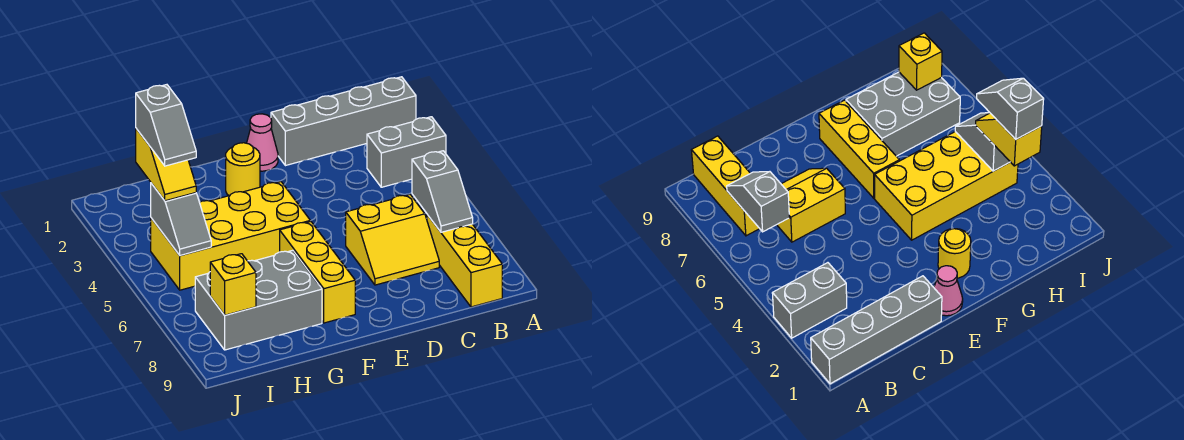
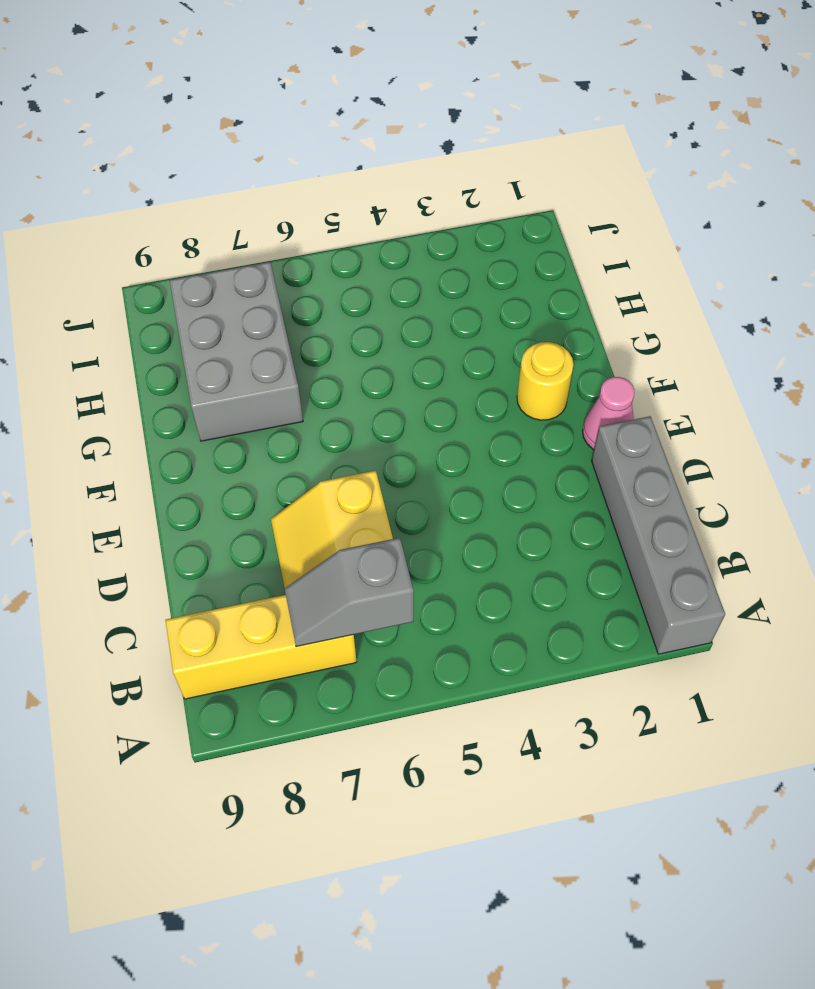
none -> grey brick A3:B3 level 1
none -> yellow brick F4:I5 level 1
none -> yellow brick F6:F8 level 1

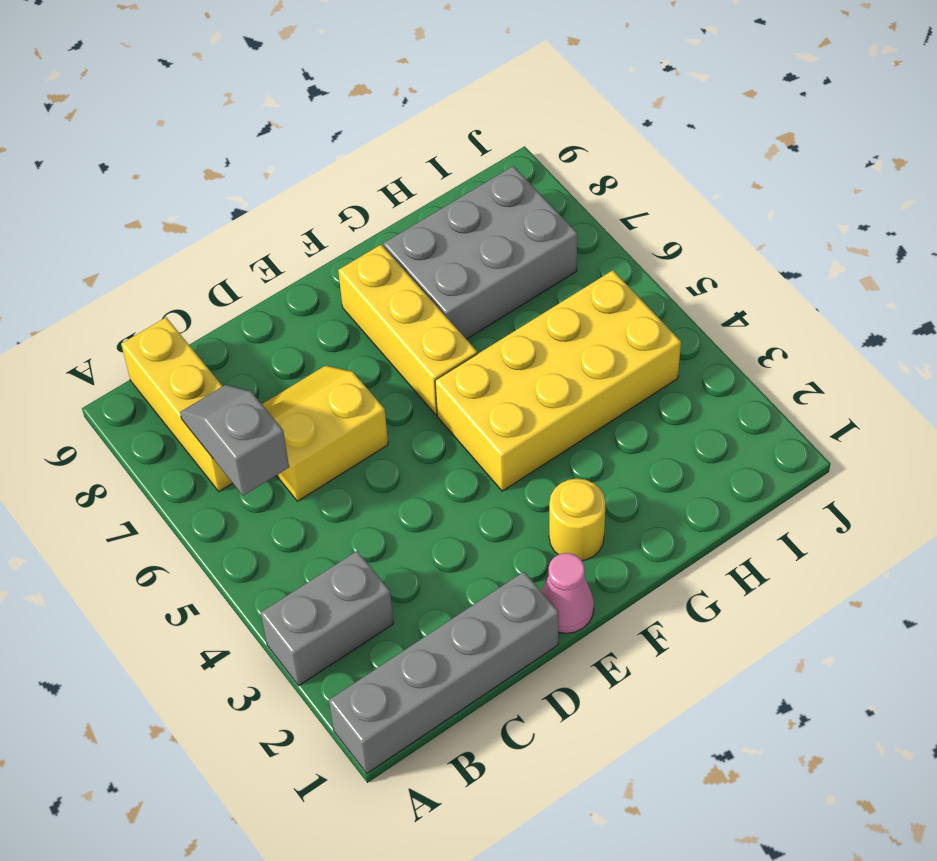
none -> grey slope I4:I5 level 2 top 4
none -> yellow brick I8 level 2
none -> yellow slope I3:I4 level 3 top 3

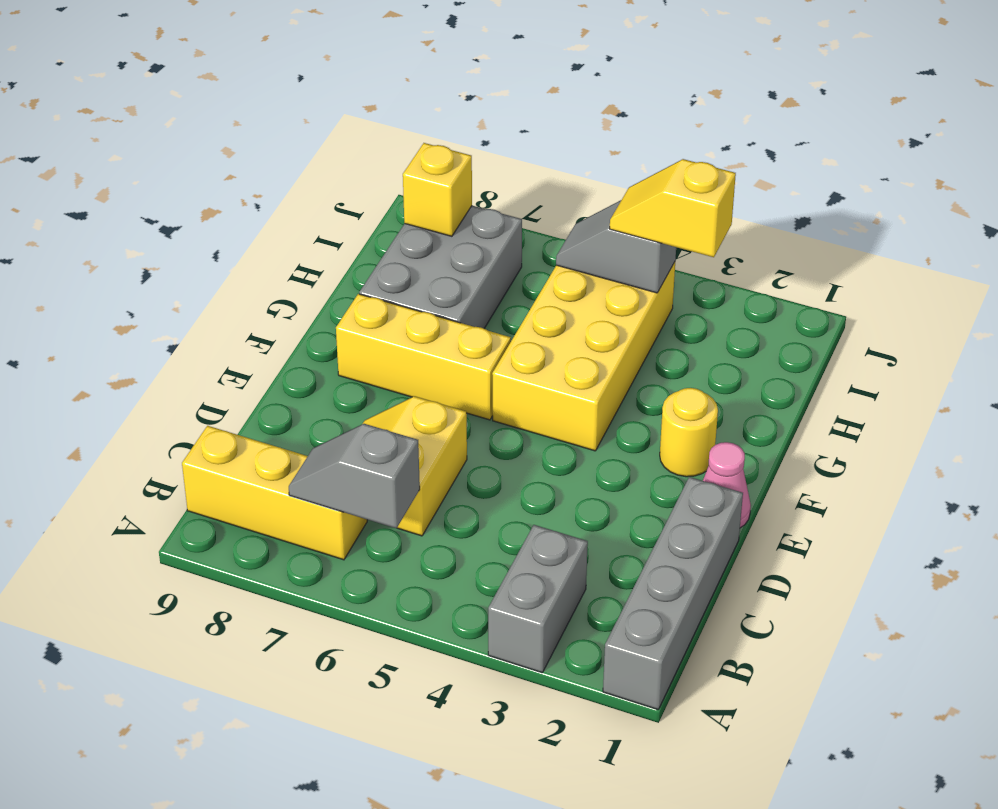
none -> grey slope I3:I4 level 4 top 3

